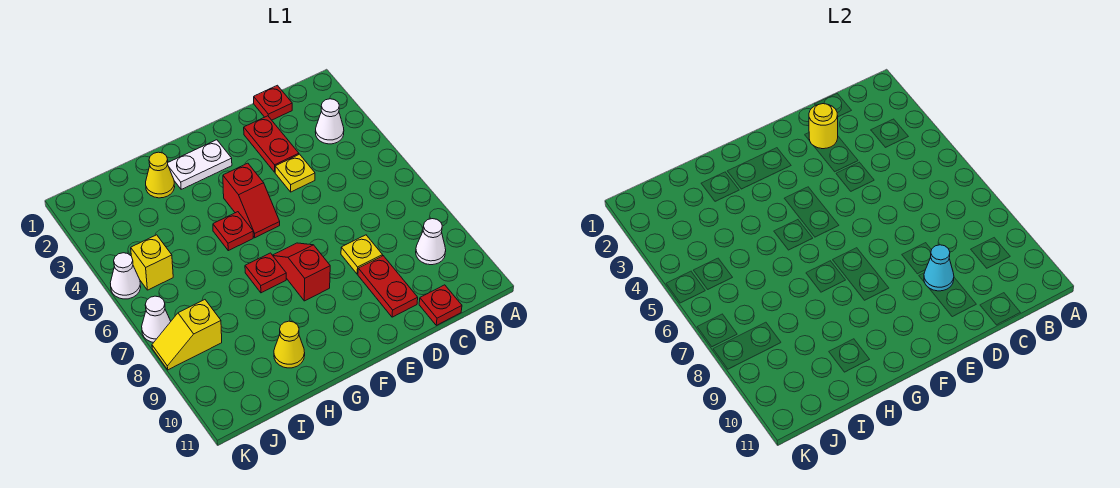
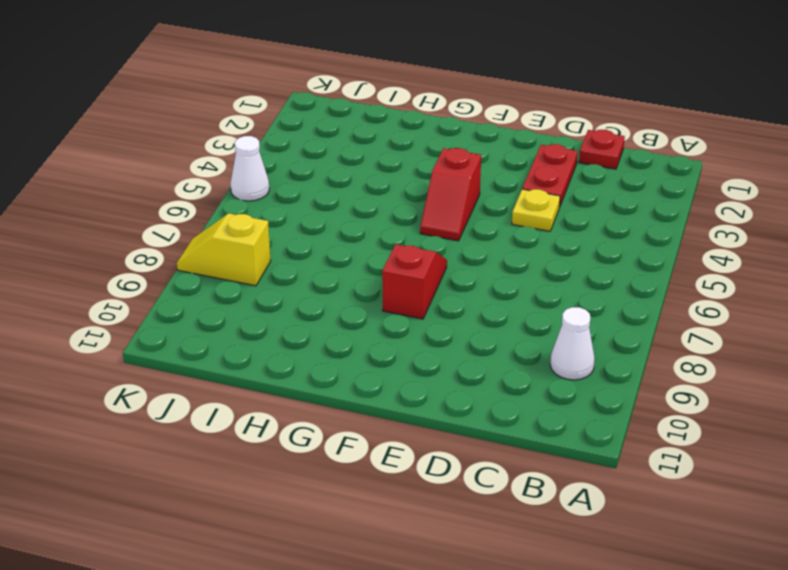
none -> white cone B3 level 1
none -> red plate C11 level 1
none -> yellow plate D8 level 1

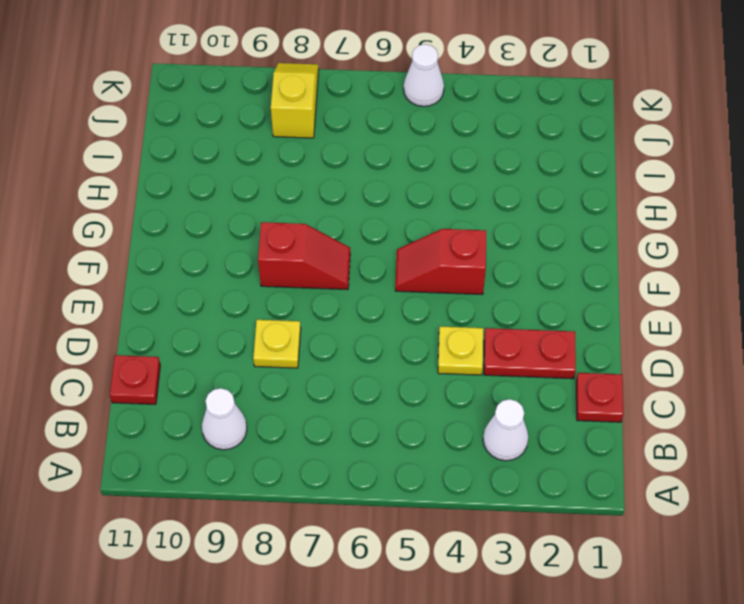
none -> red plate D9:D10 level 1
none -> white plate F2:G2 level 1
none -> red plate G5 level 1

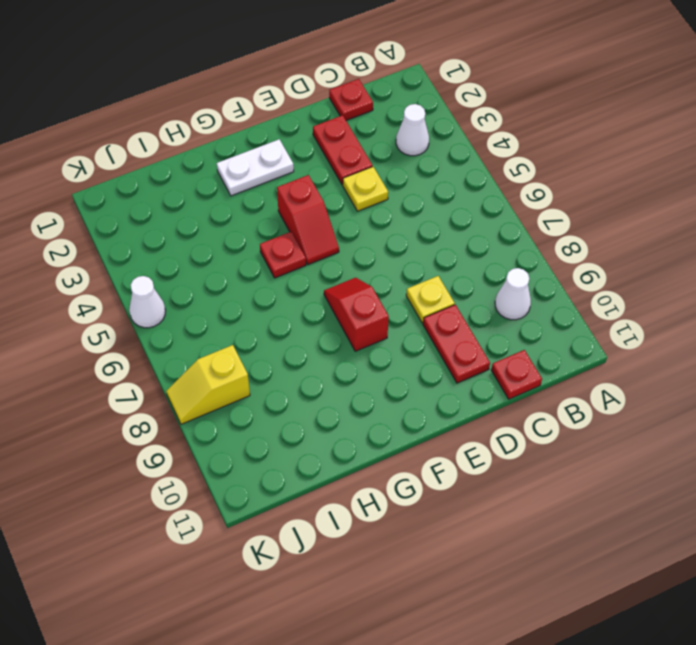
none -> red plate G7 level 1
none -> yellow cone H2 level 1
none -> yellow cone H10 level 1

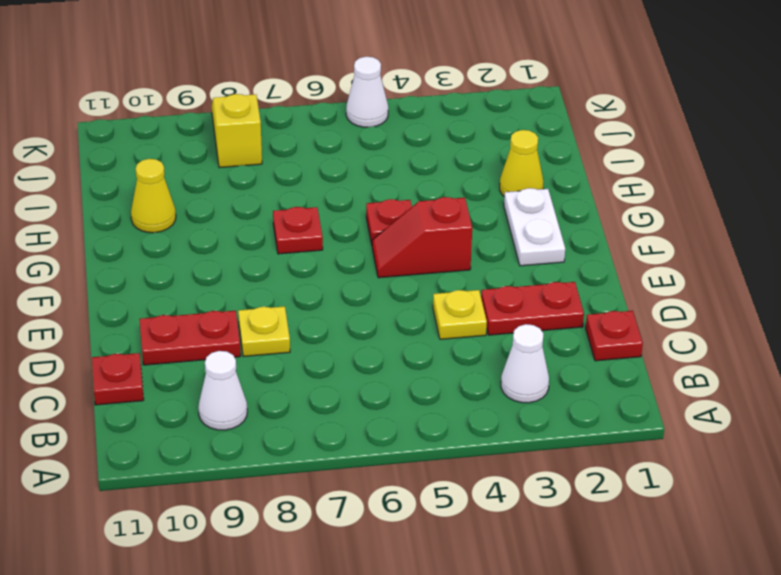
none -> red slope F7:F8 level 1 top 8
none -> yellow brick J5 level 1
none -> white cone K7 level 1

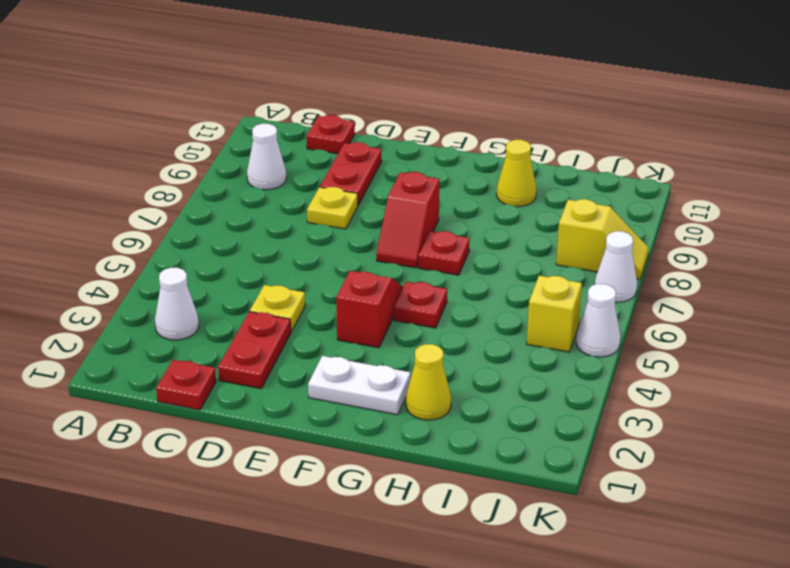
none -> yellow round brick D2 level 2
none -> cyan cone D9 level 2

